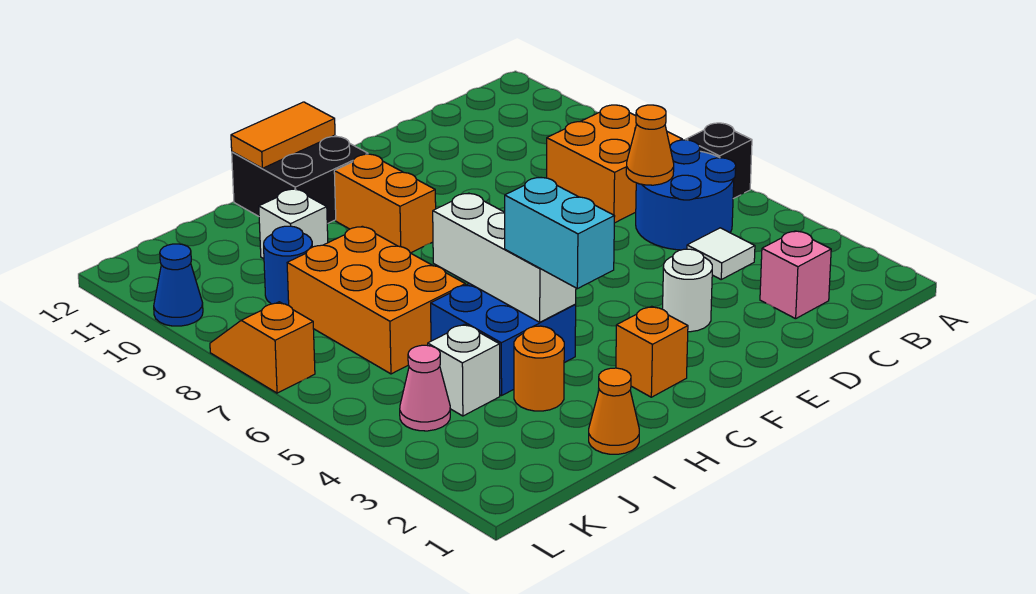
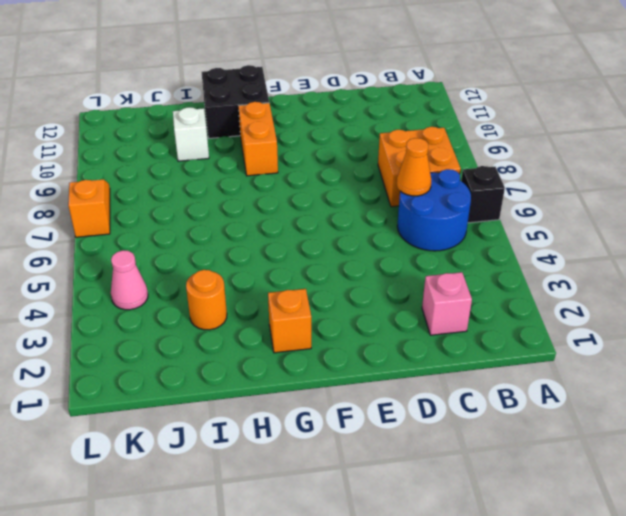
none -> white tile C4 level 1
none -> white round brick E3 level 1
none -> blue brick H4:I5 level 1

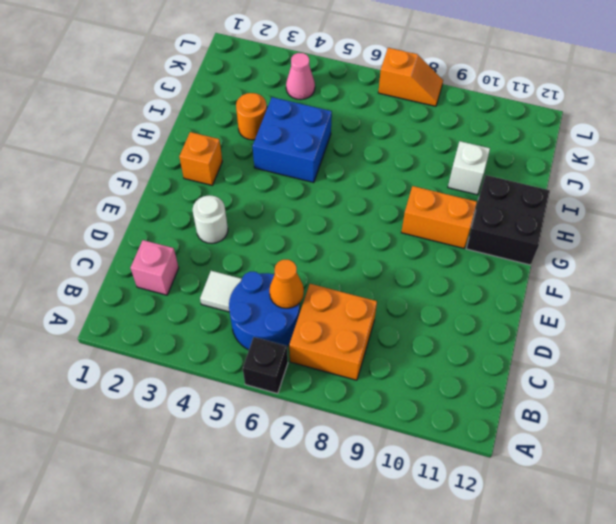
none -> orange cone I1 level 1
none -> orange brick I6:J8 level 1
none -> white brick J4 level 1

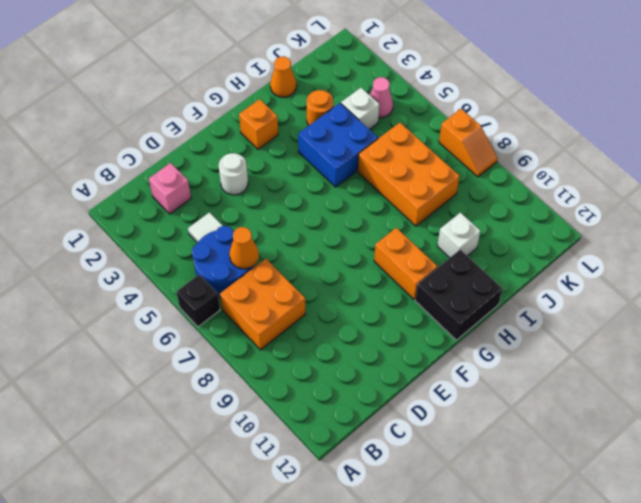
none -> blue round brick J9 level 1
none -> blue cone L10 level 1
none -> orange tile G12:H12 level 2

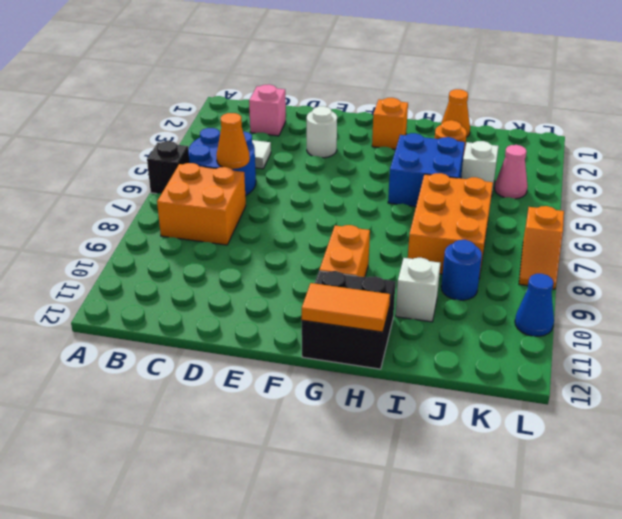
none -> white brick H4:H6 level 2
none -> cyan brick H3:H4 level 3

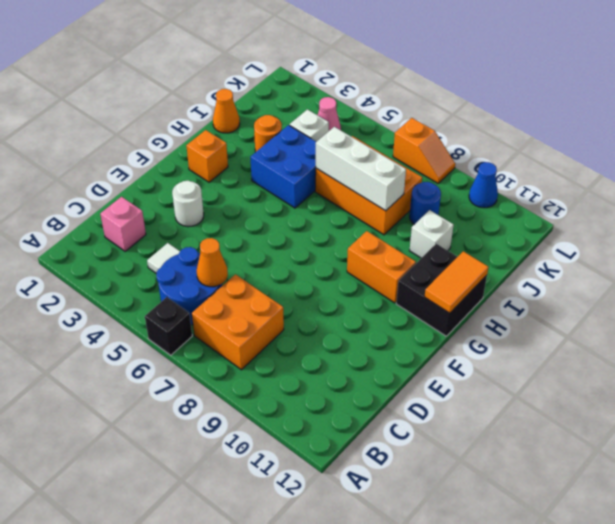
white brick I6:I8 level 2 -> white brick H4:H6 level 2
none -> cyan brick H3:H4 level 3

